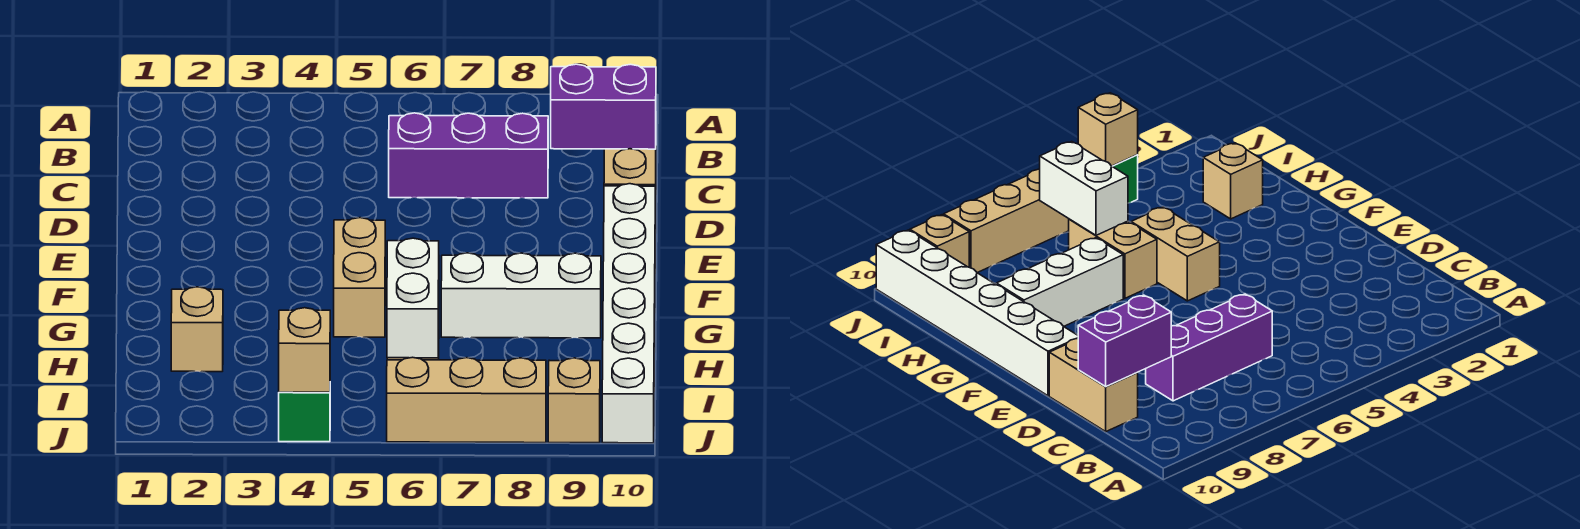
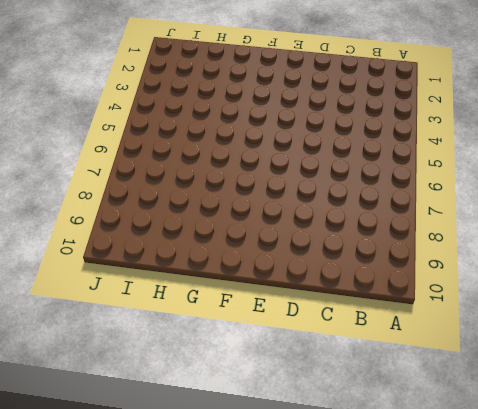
none -> purple brick C6:C8 level 1
none -> tan brick C10:D10 level 1
none -> white brick E10:J10 level 1

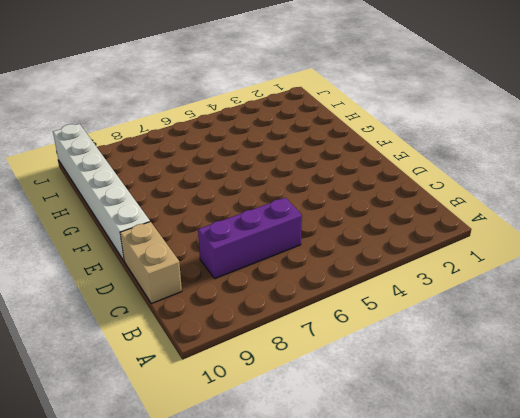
none -> tan brick F5:G5 level 1
none -> tan brick G6:H6 level 1
none -> white brick G7:G9 level 1

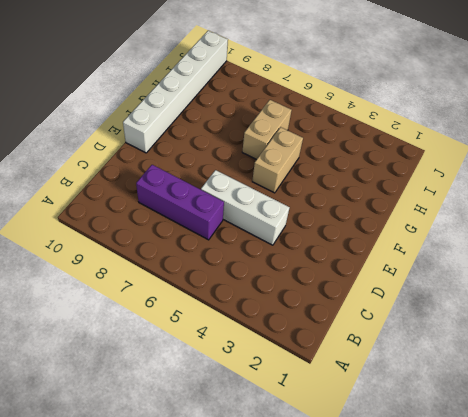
white brick D4:D6 level 1 -> white brick G7:G9 level 1
none -> tan brick C10:D10 level 1
none -> tan brick H2 level 1
none -> green brick J4 level 1

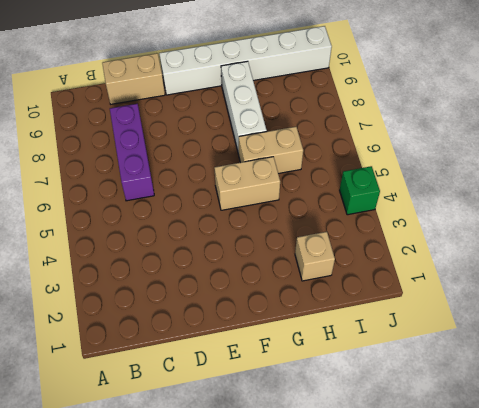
none -> tan brick J6:J8 level 1
none -> tan brick J9 level 1
none -> purple brick C9:C10 level 2

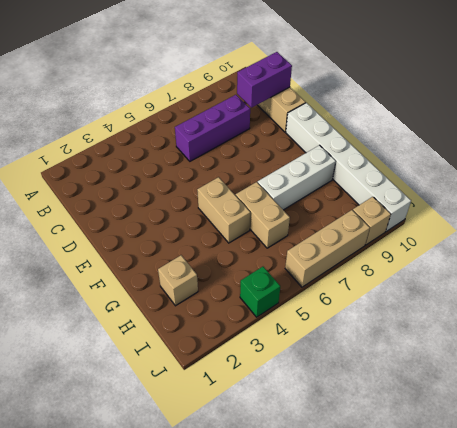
none -> white brick H6:I6 level 2
none -> tan brick J4 level 2

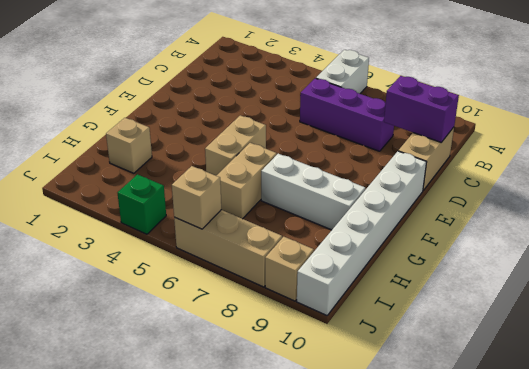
white brick A6:B6 level 1 -> white brick H6:I6 level 2
tan brick J6 level 2 -> tan brick J4 level 2

